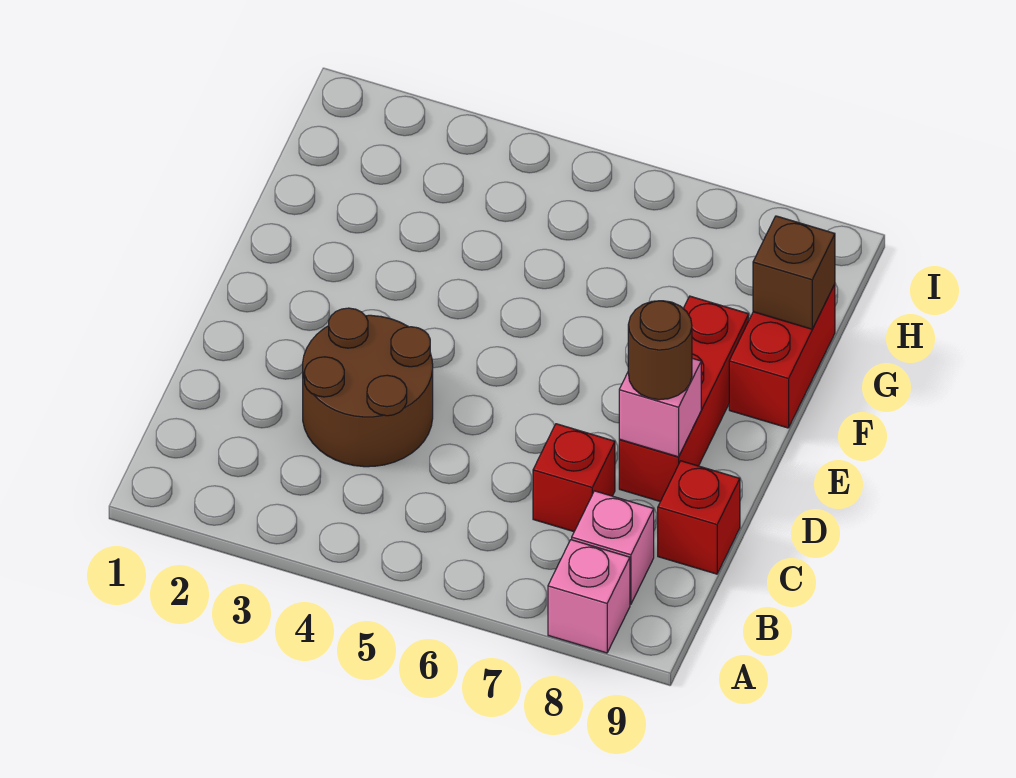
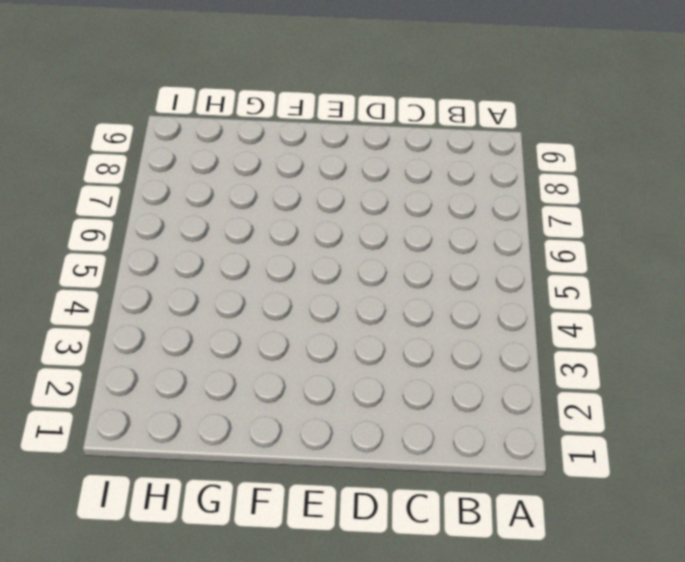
none -> pink brick A8 level 1
none -> pink brick B8 level 1

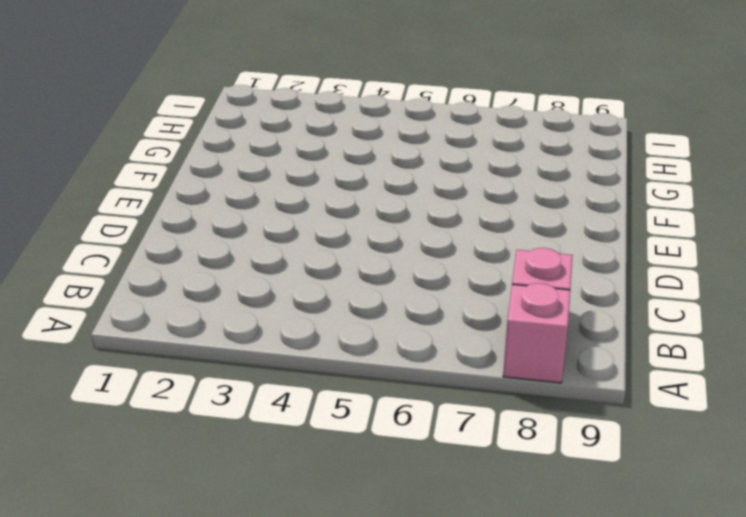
none -> brown round brick C3:D4 level 1
none -> red brick C7 level 1

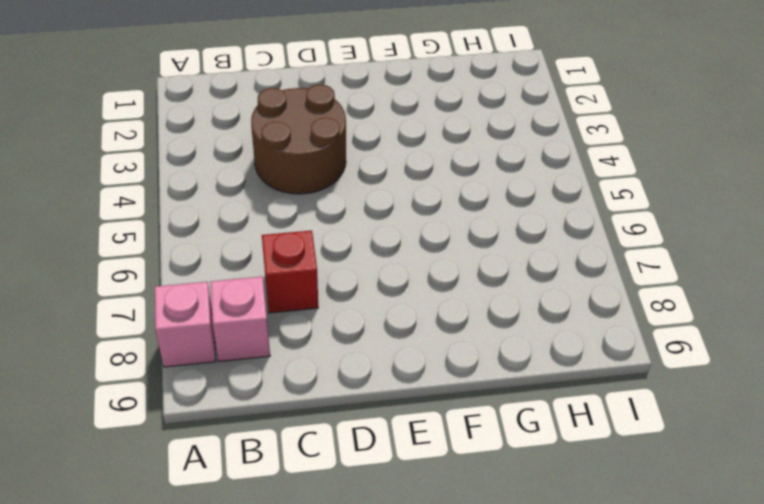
none -> red brick C9 level 1
none -> red brick D8:F8 level 1

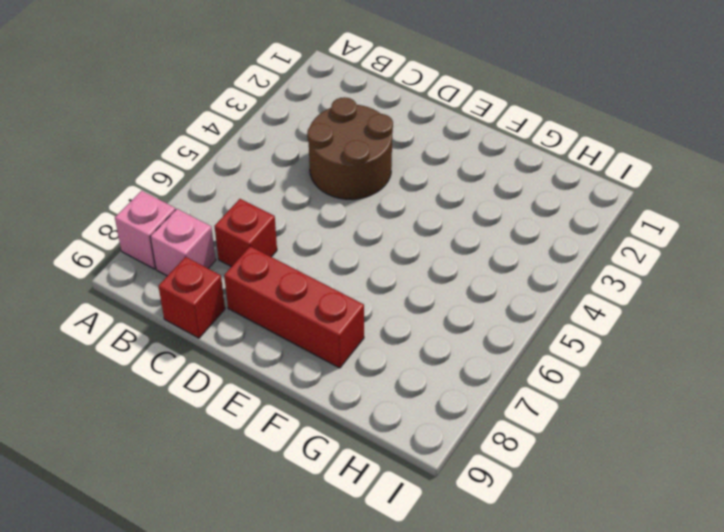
none -> red brick F9:G9 level 1
none -> pink brick D8 level 2

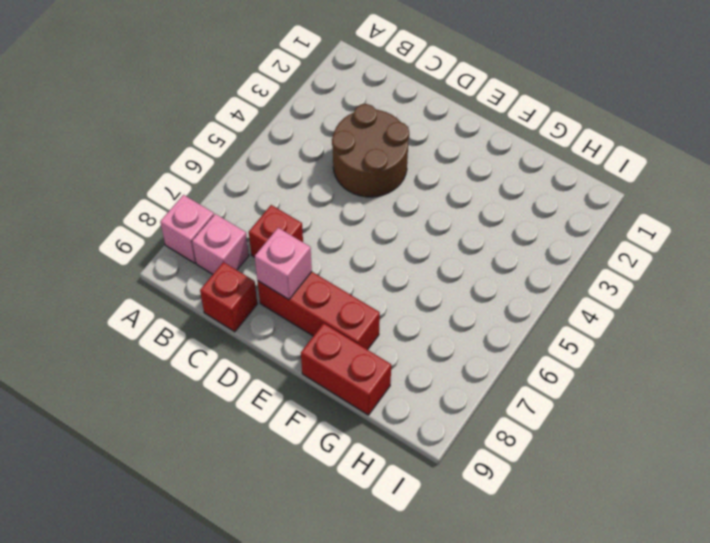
none -> brown brick G9 level 2
none -> brown round brick D8 level 3

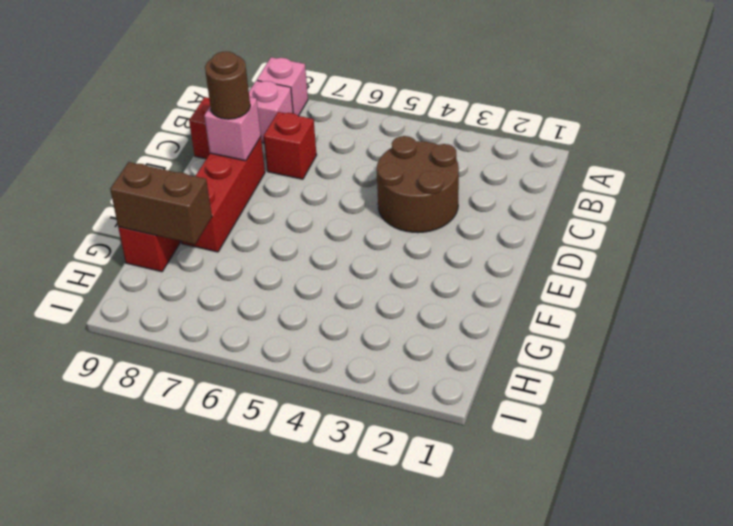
brown brick G8:G9 level 2 -> brown brick G9 level 2

